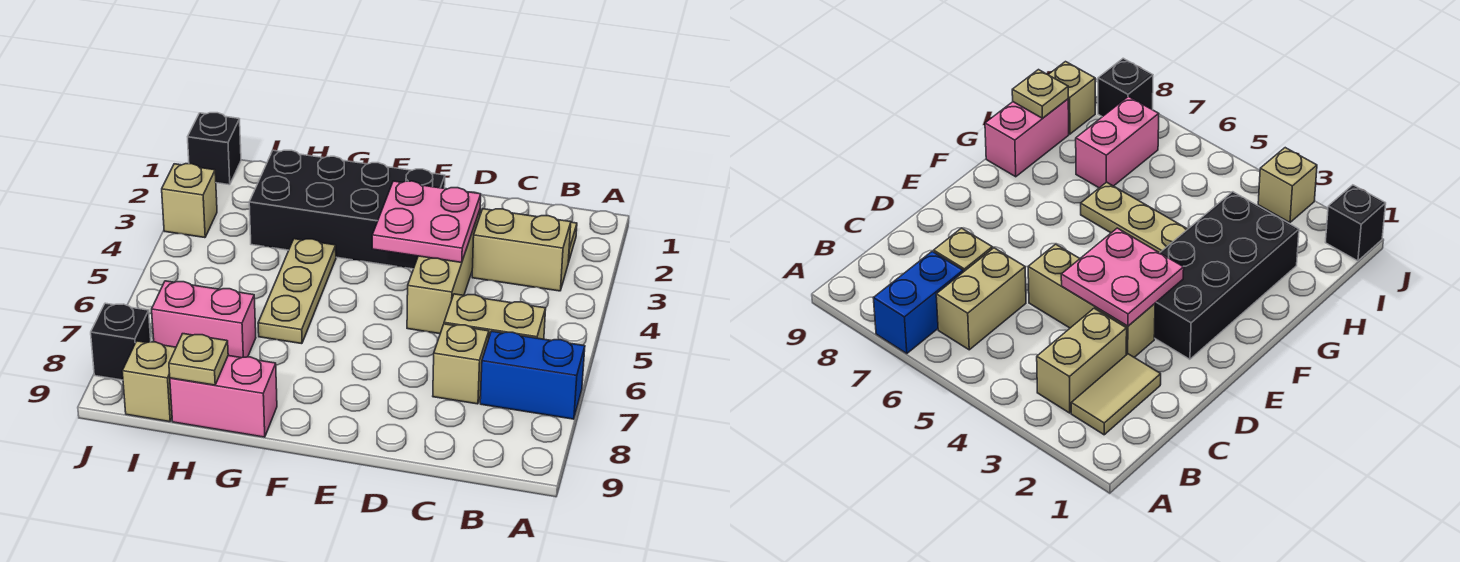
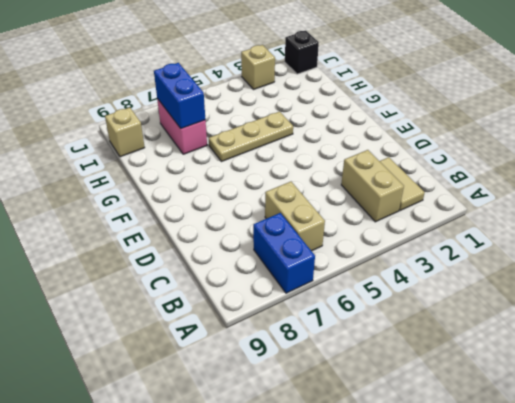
blue brick H7:I7 level 2 -> none
none -> tan brick C7 level 1
none -> tan brick D3:D5 level 1
none -> black brick E2:H3 level 1

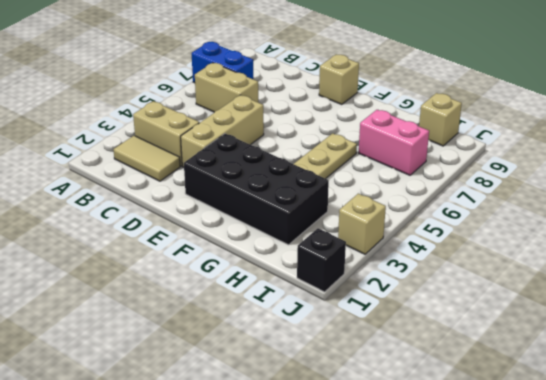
tan brick E9 level 1 -> tan brick C7 level 1
none -> pink brick G9:H9 level 1
none -> black brick J8 level 1
none -> pink plate D3:E4 level 2

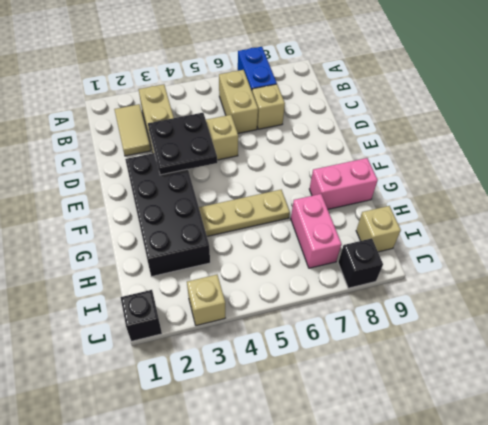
black plate D3:E4 level 2 -> pink plate D3:E4 level 2
pink brick G8:G9 level 1 -> pink brick G9:H9 level 1
none -> tan plate H9 level 2

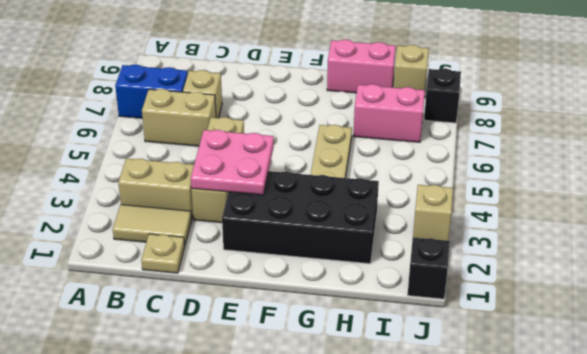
tan plate C1 level 1 -> tan plate H9 level 2

